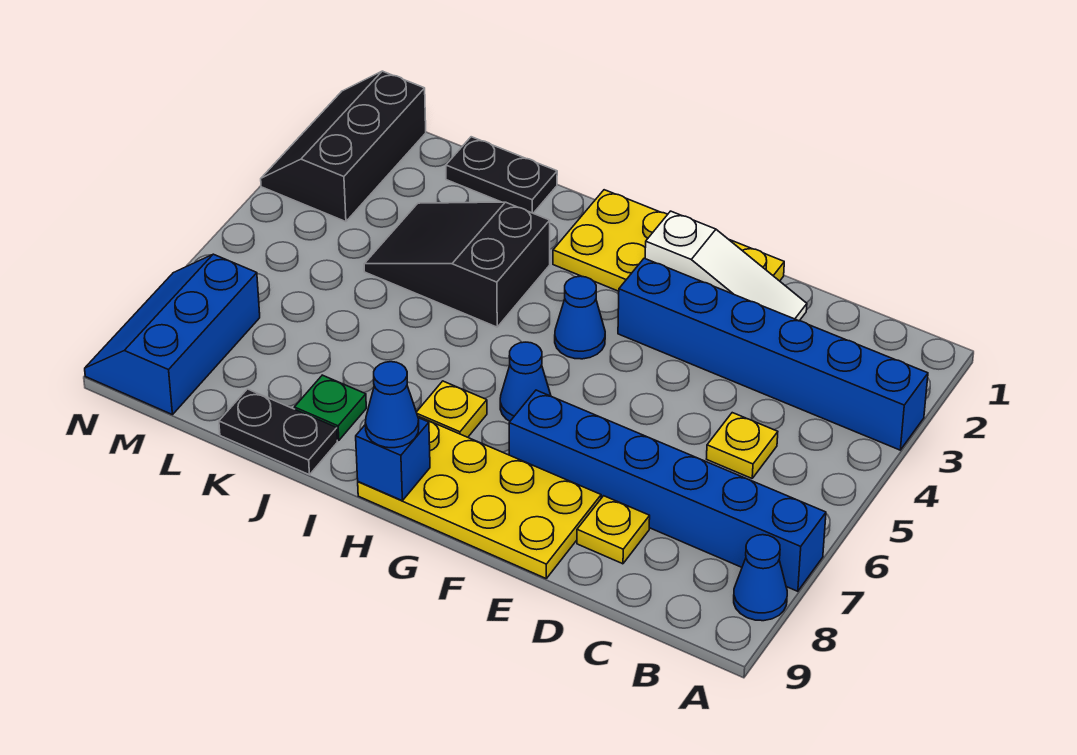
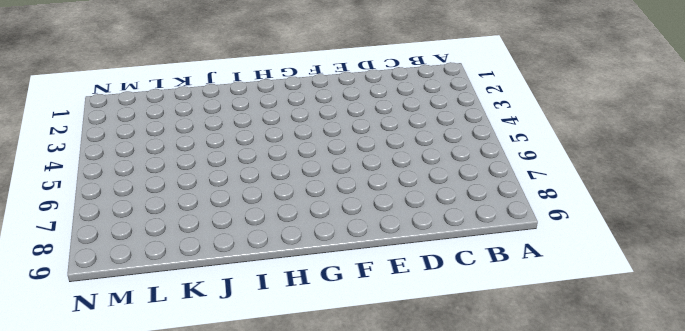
none -> blue brick A3:F3 level 1
none -> blue brick A7:F7 level 1
none -> blue cone A8 level 1

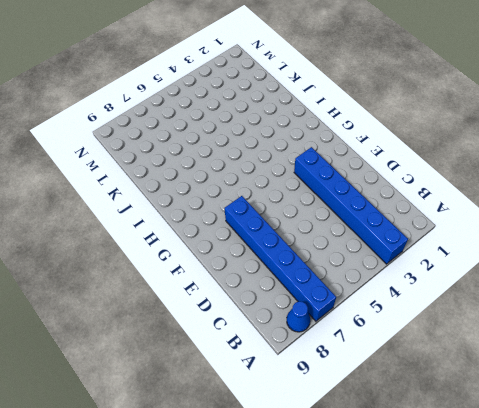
none -> yellow plate C5 level 1
none -> yellow plate D8 level 1
none -> yellow plate E1:H2 level 1

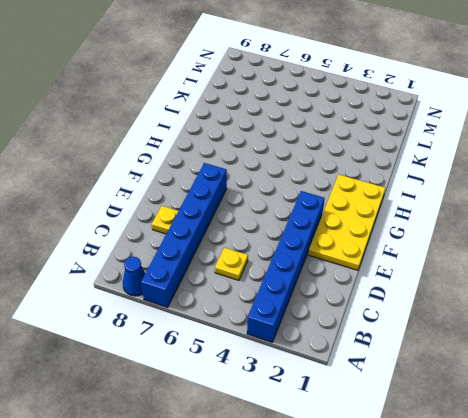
none -> yellow plate E8:H9 level 1
none -> blue cone G4 level 1
none -> blue cone G6 level 1

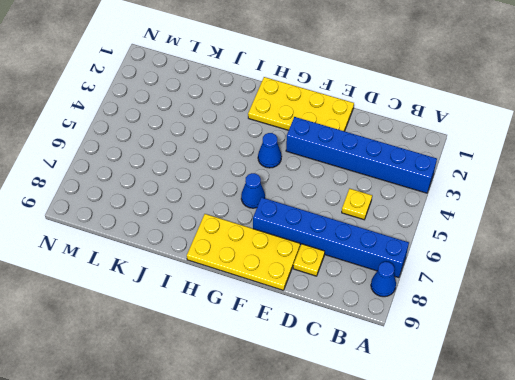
none -> yellow plate H7 level 1
none -> black slope I3:K4 level 1 top I
none -> black plate J1:K1 level 1

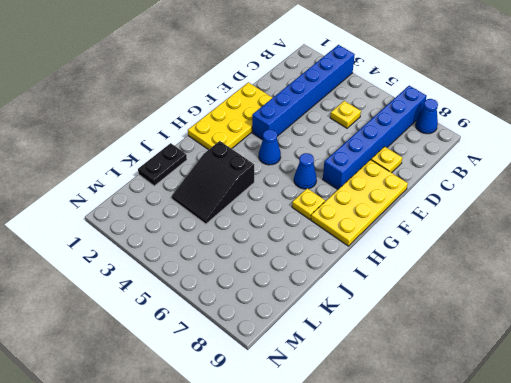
none -> green plate J8 level 1
none -> black plate J9:K9 level 1
none -> black slope M1:N3 level 1 top M

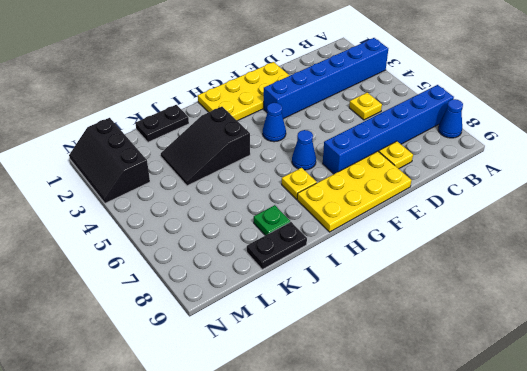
none -> blue slope M7:N9 level 1 top M
none -> white slope D2:F2 level 2 top F
none -> blue brick H9 level 2

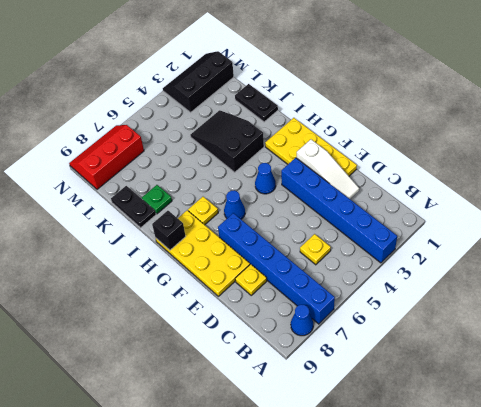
black brick H9 level 2 -> blue brick H9 level 2
red slope M7:N9 level 1 top M -> blue slope M7:N9 level 1 top M
none -> blue cone H9 level 3

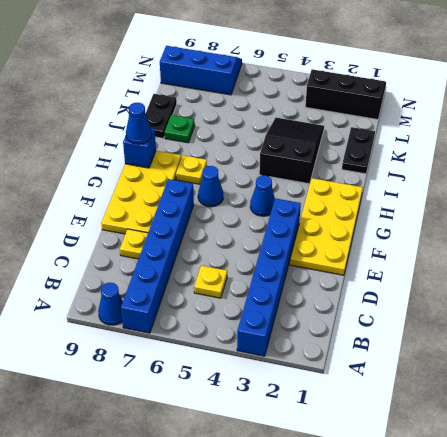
none -> white slope D2:F2 level 2 top F

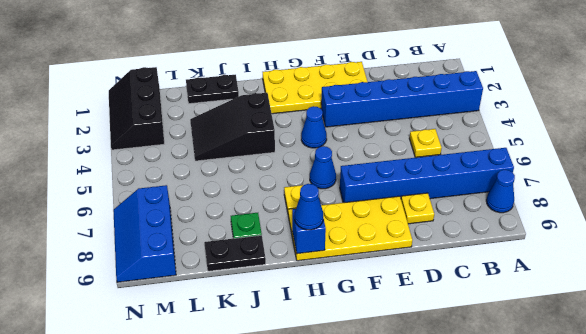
none -> white slope D2:F2 level 2 top F

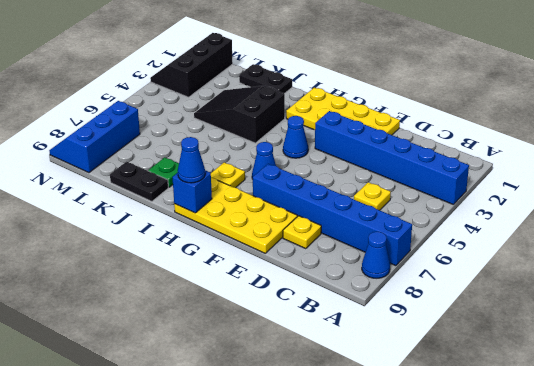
none -> white slope D2:F2 level 2 top F

